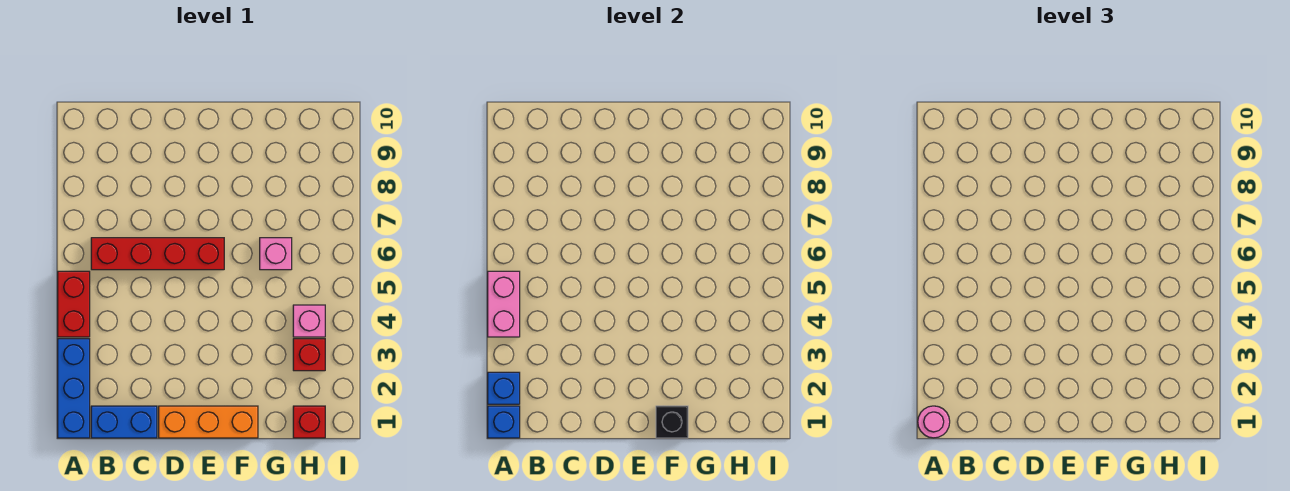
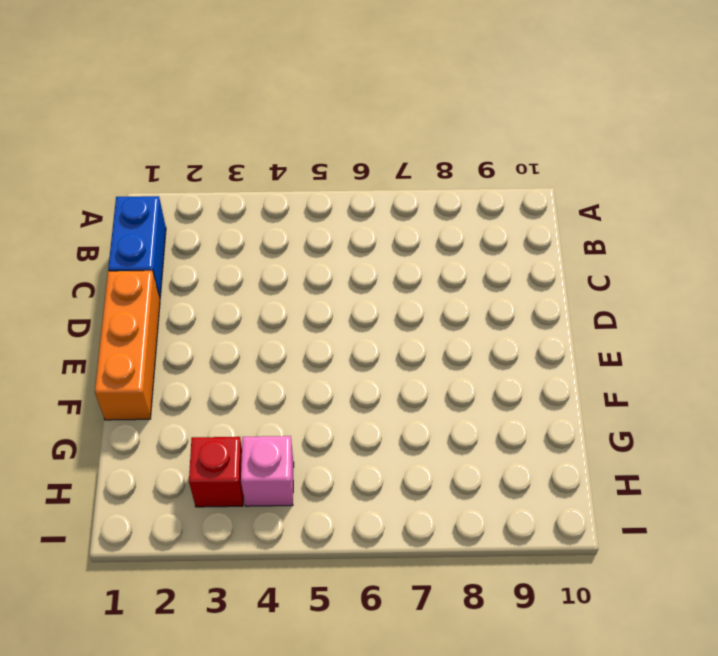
none -> blue brick A1:A3 level 1
none -> red brick A4:A5 level 1
none -> red brick B6:E6 level 1

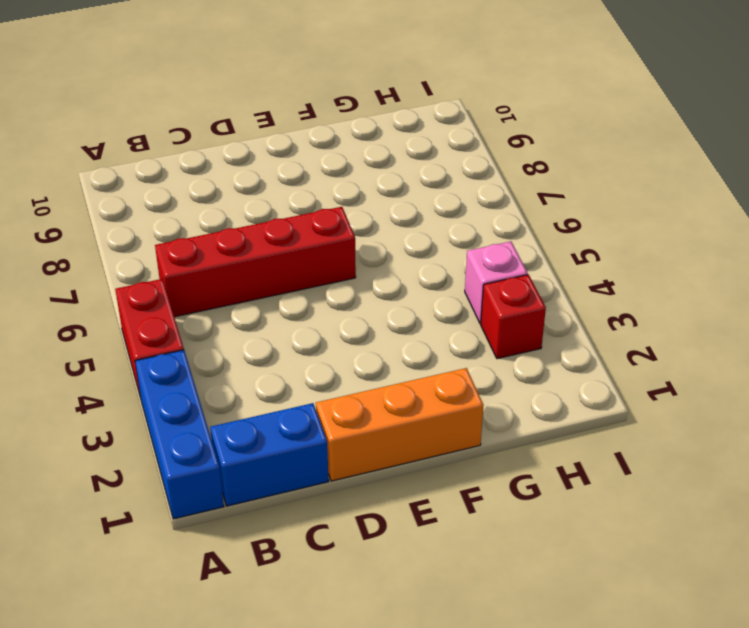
none -> pink brick G6 level 1
none -> red brick H1 level 1
none -> blue brick A1 level 2

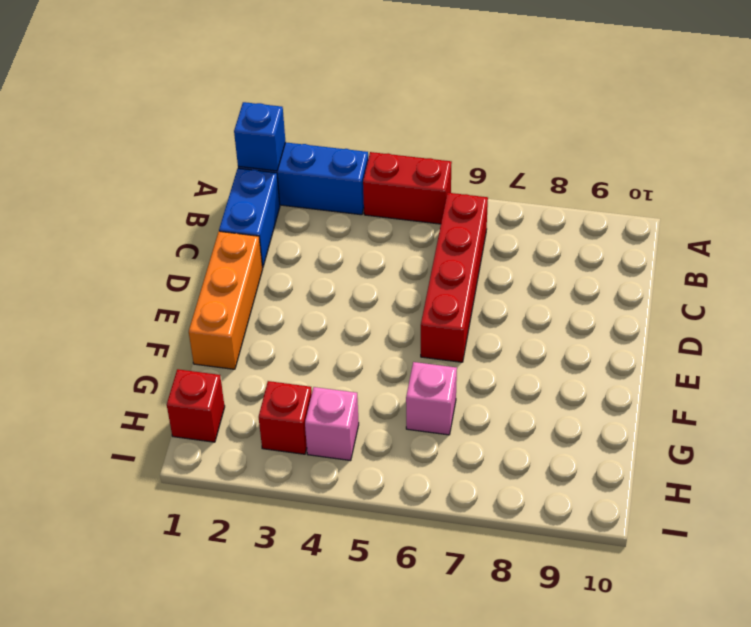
none -> blue brick A2 level 2
none -> pink brick A4:A5 level 2
none -> black brick F1 level 2

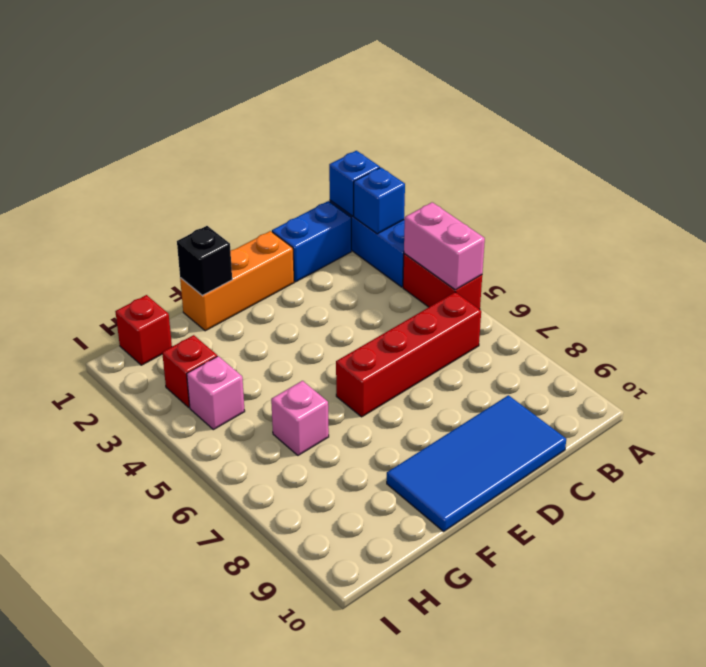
blue tile C9:F10 level 1 -> none
none -> pink round brick A1 level 3

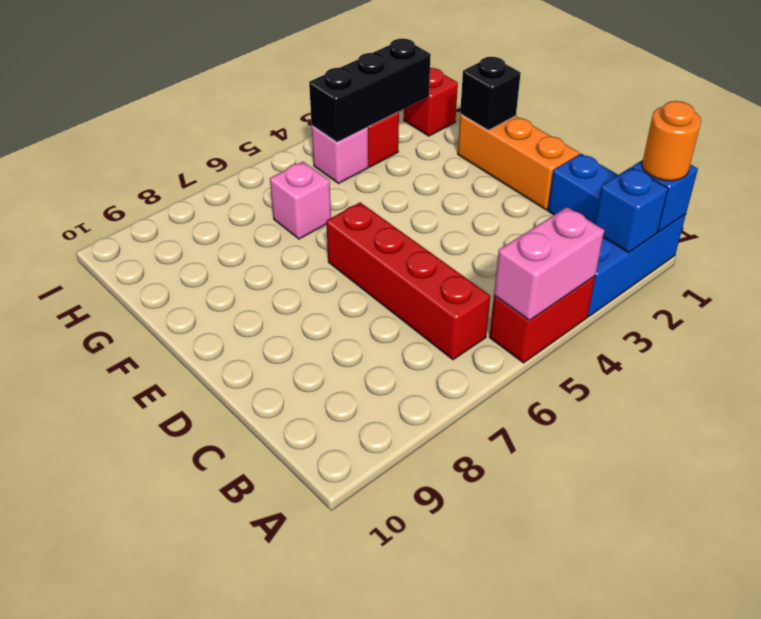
orange round brick A1 level 3 -> pink round brick A1 level 3
black brick H2:H4 level 2 -> none

